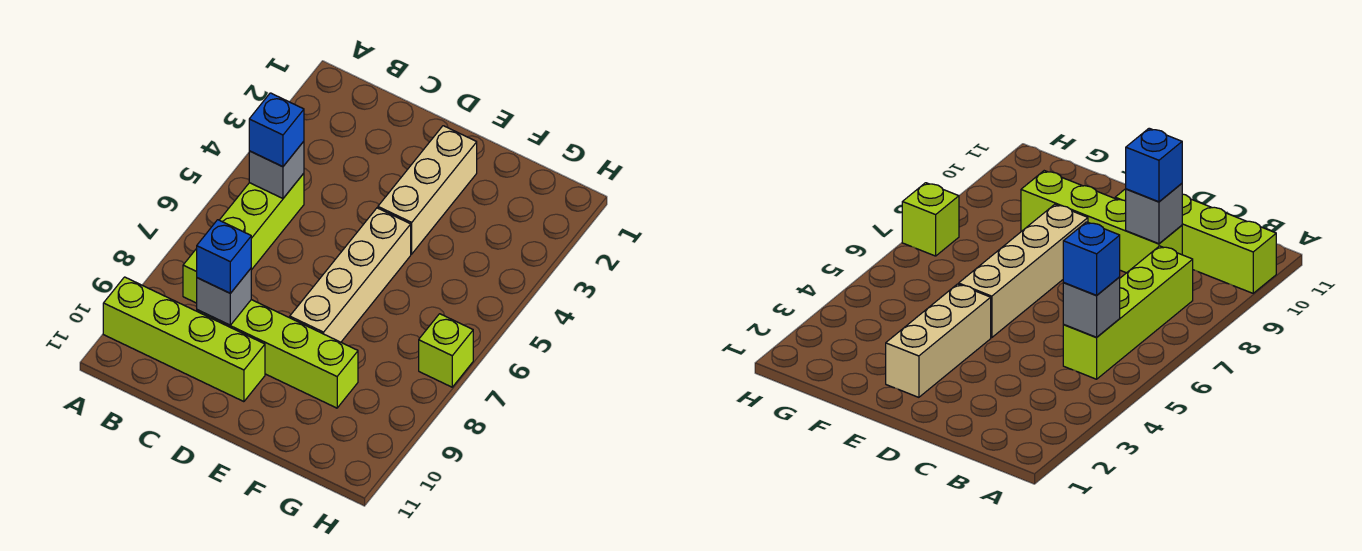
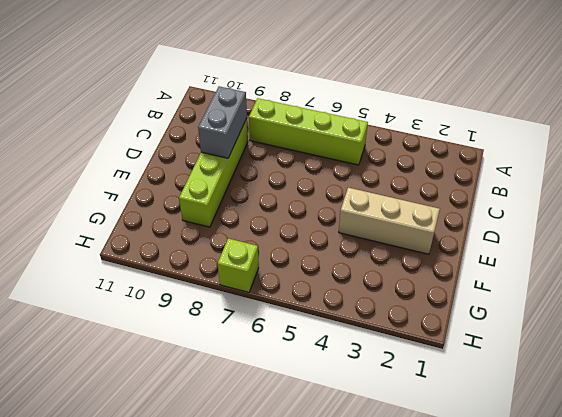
grey brick C9:D9 level 2 -> grey brick C9 level 2
none -> lime brick A10:D10 level 1
none -> tan brick E5:E8 level 1

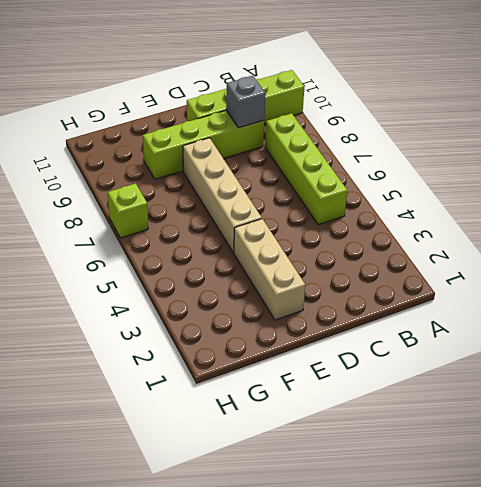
none -> grey brick B5 level 2
none -> blue brick B5 level 3

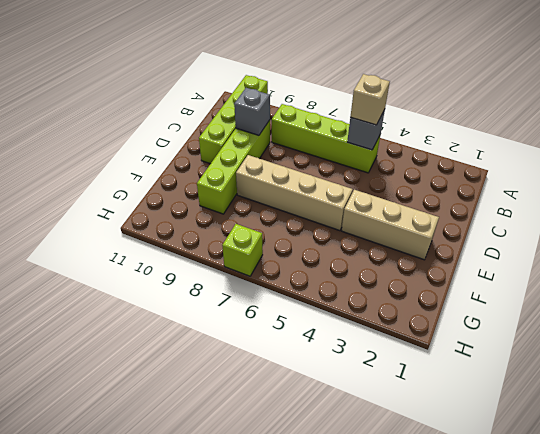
tan brick B5 level 3 -> blue brick B5 level 3
none -> blue brick C9 level 3

